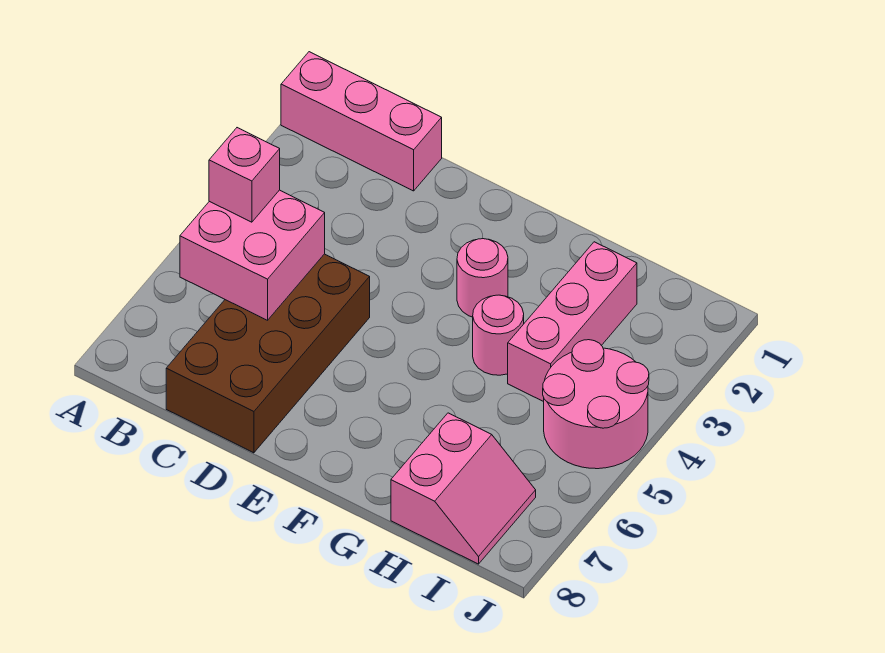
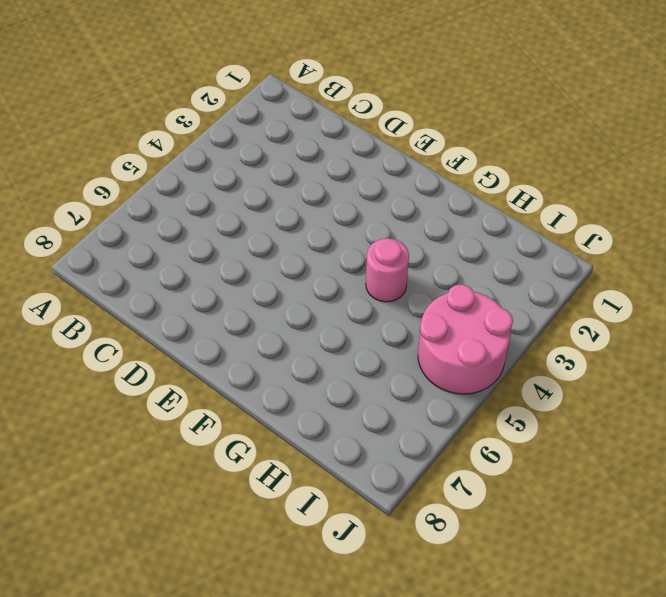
none -> pink brick A1:C1 level 1
none -> brown brick C5:D8 level 1

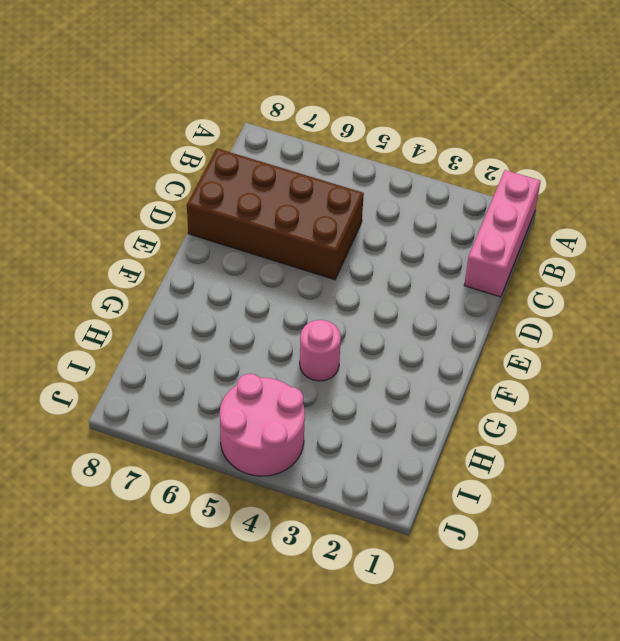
none -> pink round brick F3 level 1
none -> pink brick H2:H4 level 1

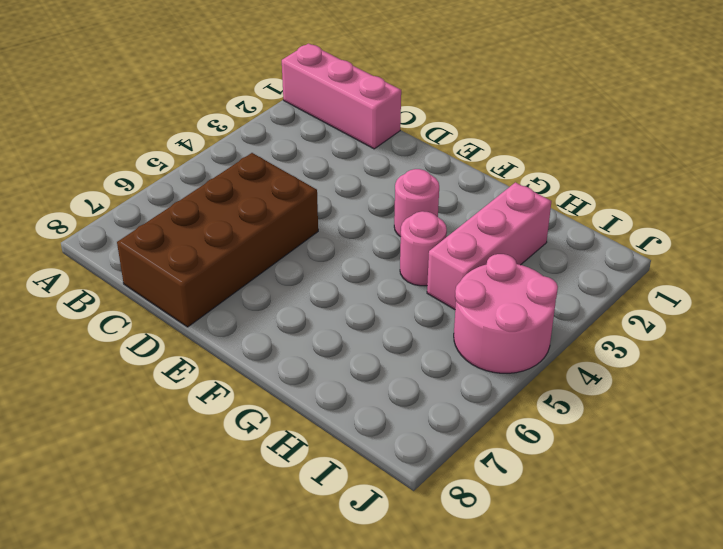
none -> pink slope H7:I8 level 1 top H
none -> pink brick B5:C6 level 2

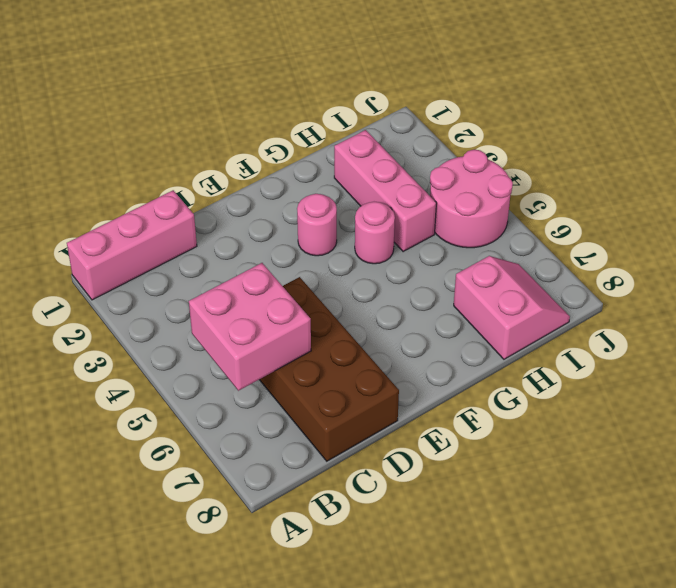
none -> pink brick B5 level 3

